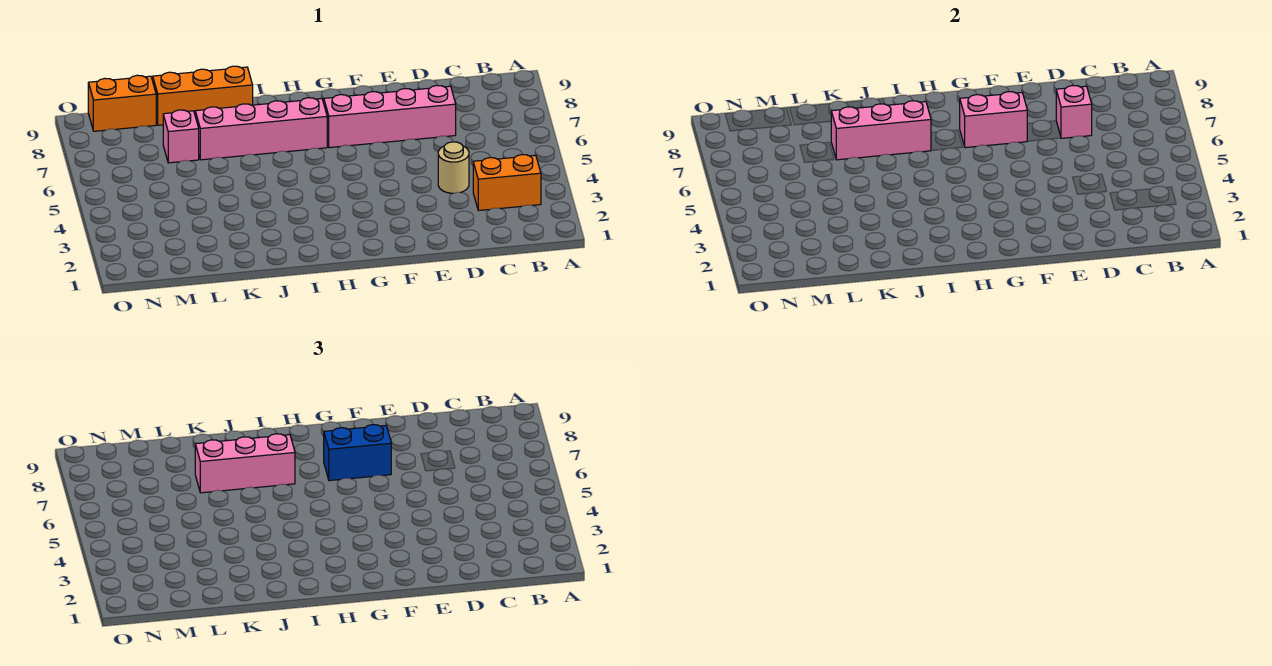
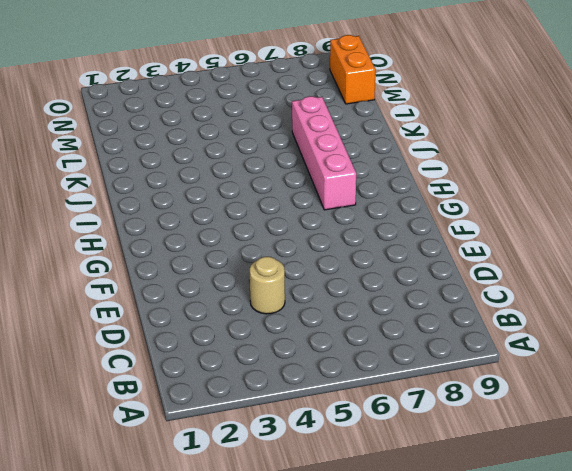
none -> orange brick B3:C3 level 1
none -> pink brick D7:G7 level 1
none -> orange brick J9:L9 level 1

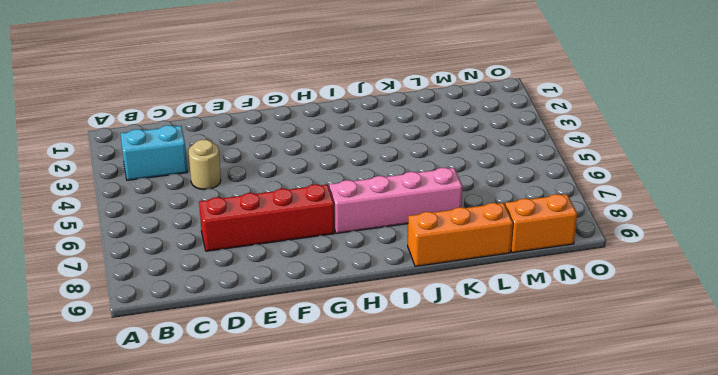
cyan brick B3:C3 level 1 -> orange brick B3:C3 level 1
red brick D7:G7 level 1 -> pink brick D7:G7 level 1
none -> pink brick L7 level 1
none -> pink brick D7 level 2
none -> pink brick F7:G7 level 2

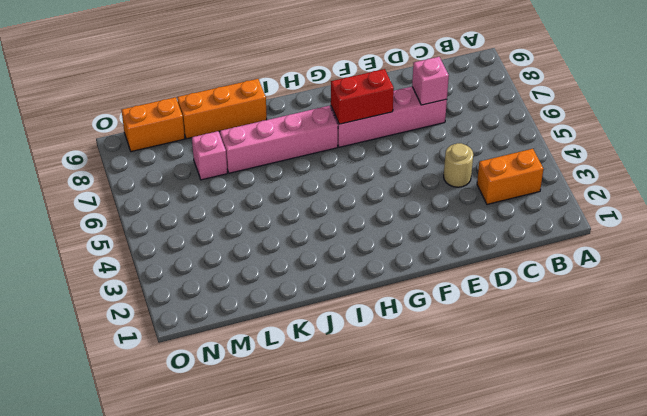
red brick F7:G7 level 2 -> pink brick F7:G7 level 2
none -> pink brick I7:K7 level 2
none -> blue brick F7:G7 level 3
none -> pink brick I7:K7 level 3

